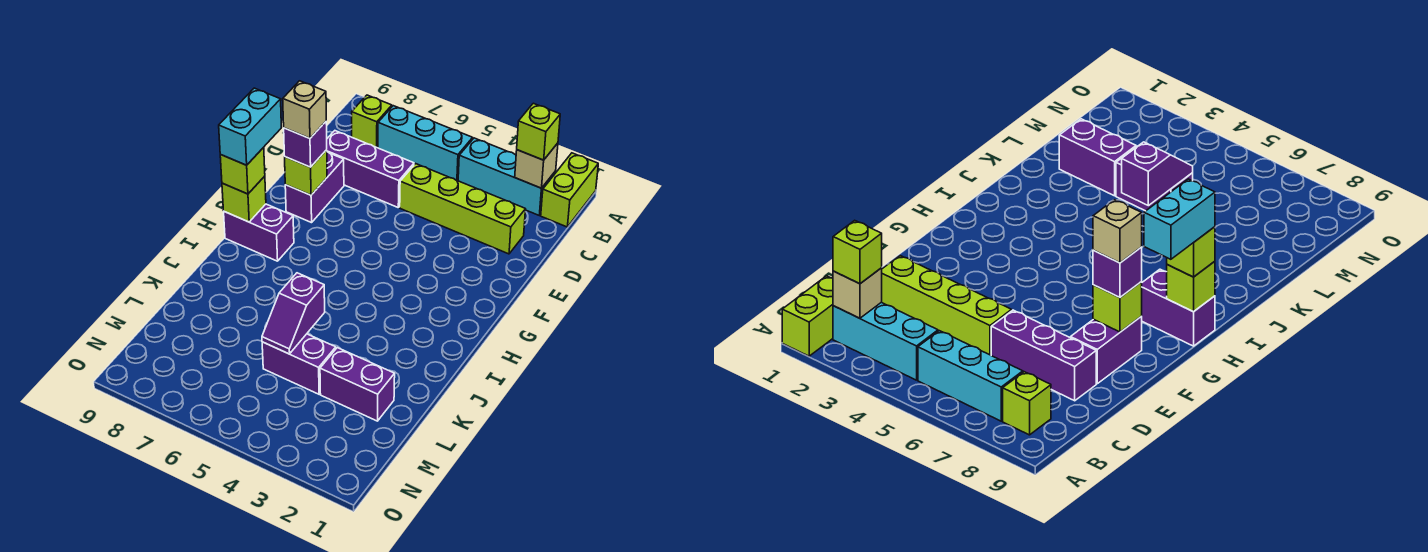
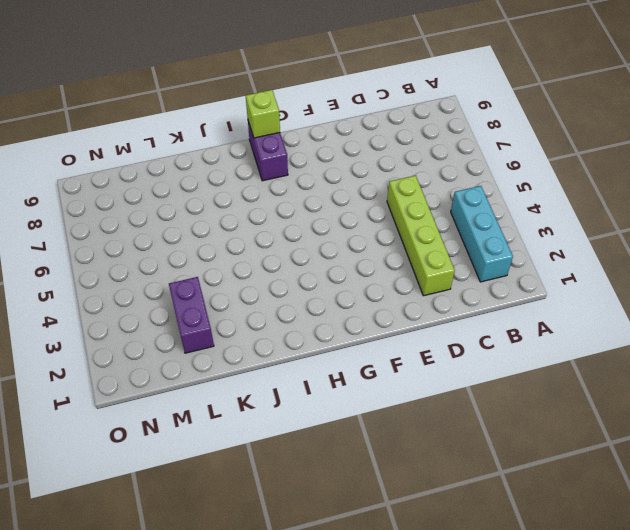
none -> lime brick A1:B1 level 1
none -> cyan brick B5:B7 level 1
none -> lime brick B8 level 1

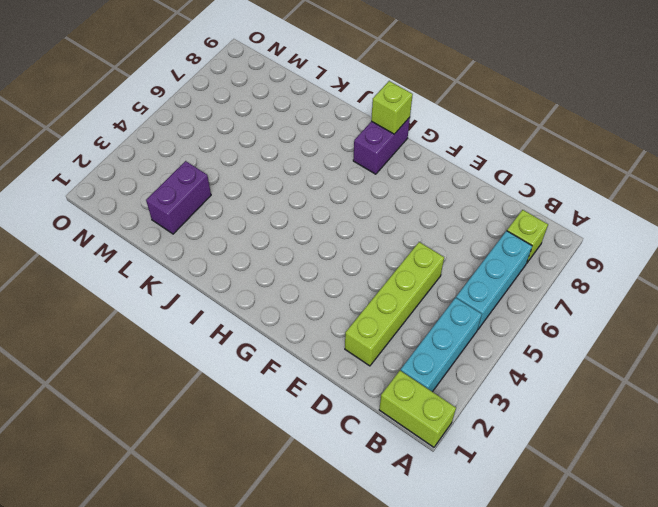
none -> purple brick D6:D8 level 1
none -> purple brick E8:F8 level 1
none -> purple brick L4:L5 level 1

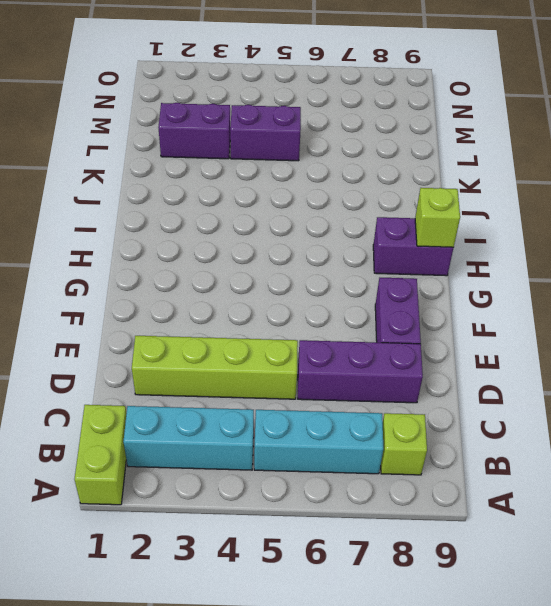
none -> tan brick B2 level 2
none -> lime brick F8 level 2
none -> purple slope K5:L5 level 2 top K

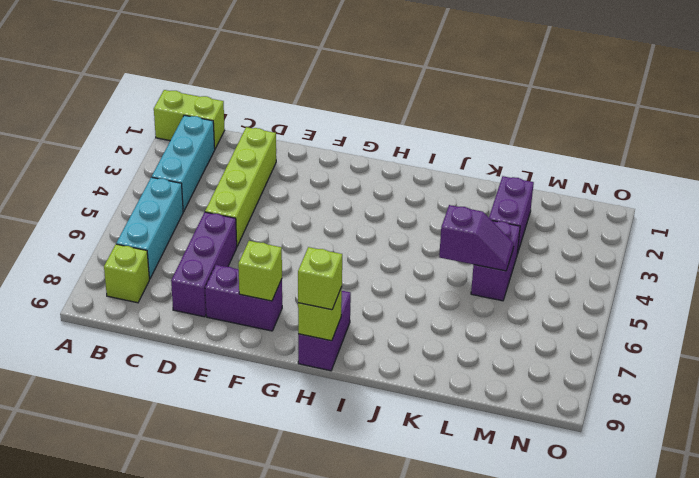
none -> tan brick B2 level 2
none -> lime brick B2 level 3
none -> purple brick F8 level 3

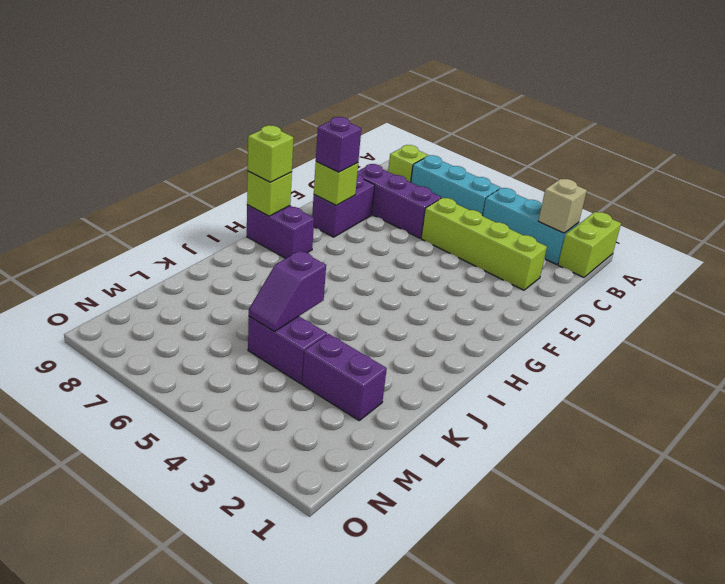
none -> lime brick B2 level 3
none -> tan brick F8 level 4
none -> cyan brick G9:H9 level 4

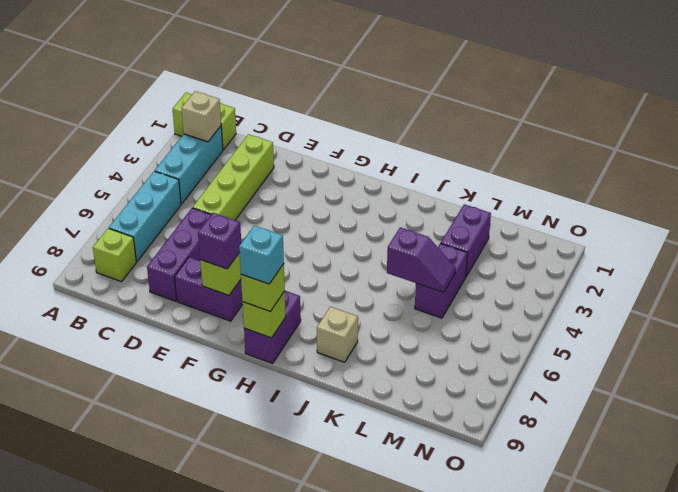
cyan brick H9 level 4 -> cyan brick G9:H9 level 4
tan brick J8 level 1 -> tan brick F8 level 4
none -> lime brick B2 level 3

